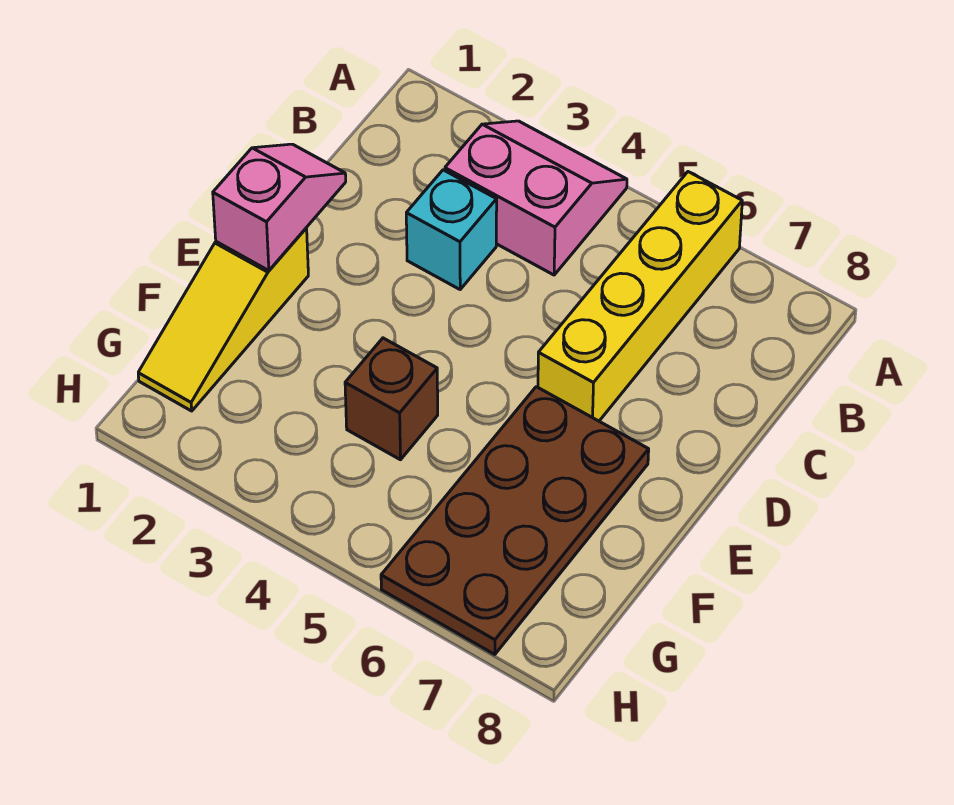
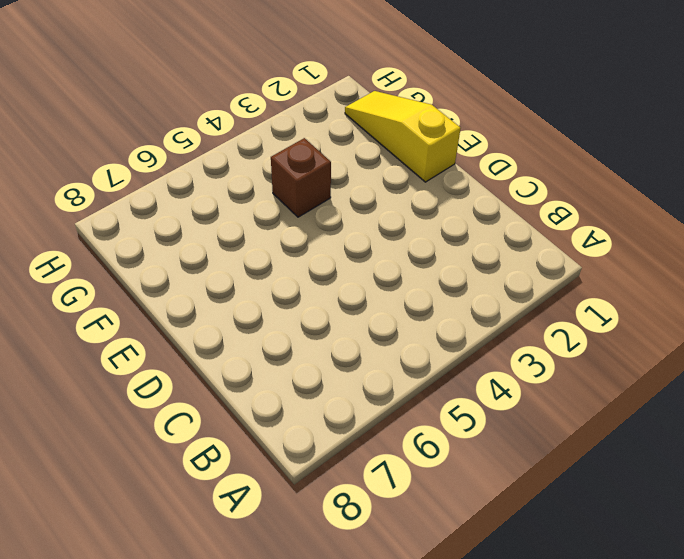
none -> pink slope A3:B4 level 1 top B
none -> yellow brick A6:D6 level 1

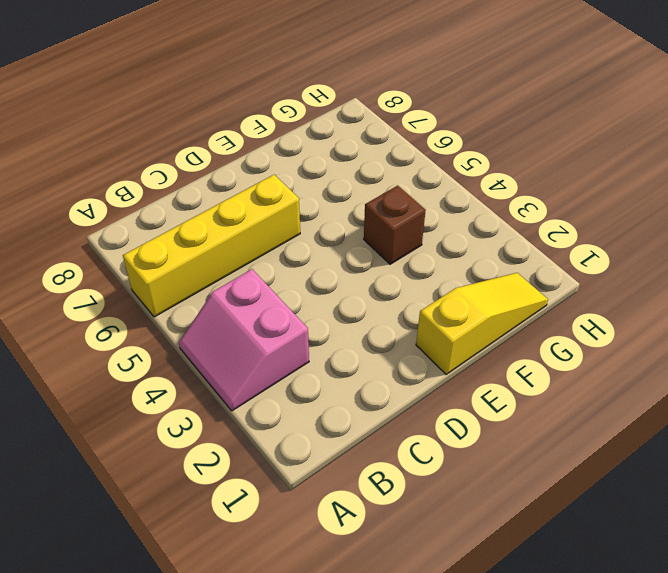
none -> cyan brick C3 level 1
none -> brown plate E6:H7 level 1

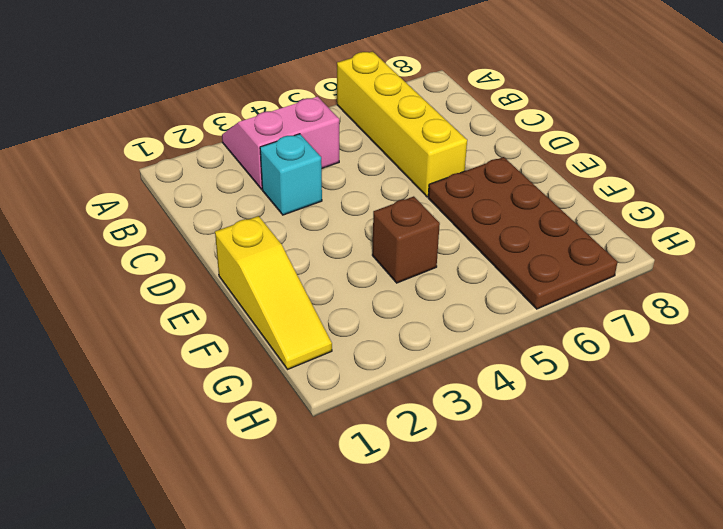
none -> pink slope D1:E1 level 2 top E

